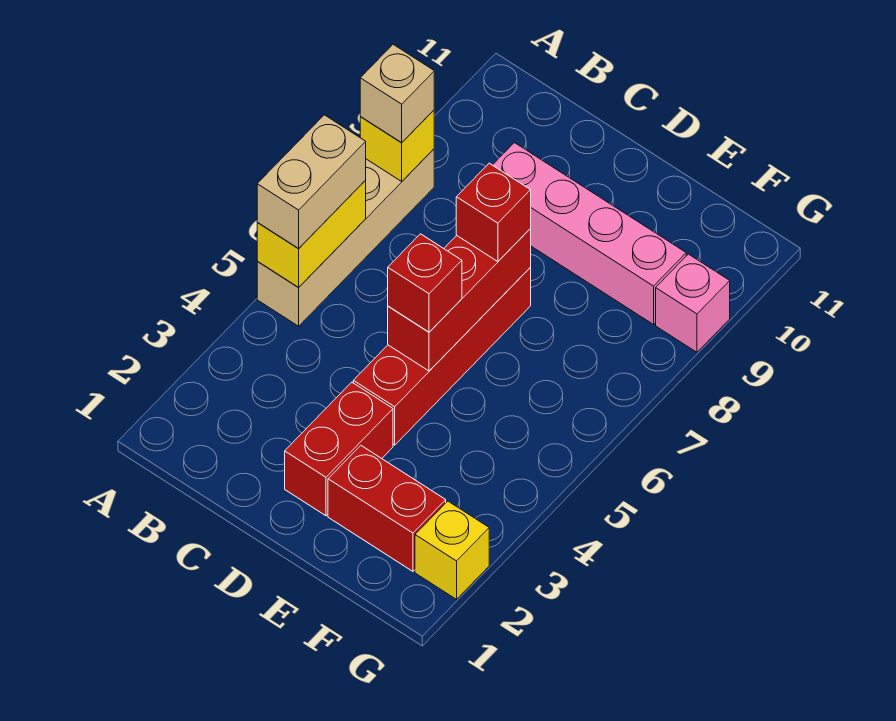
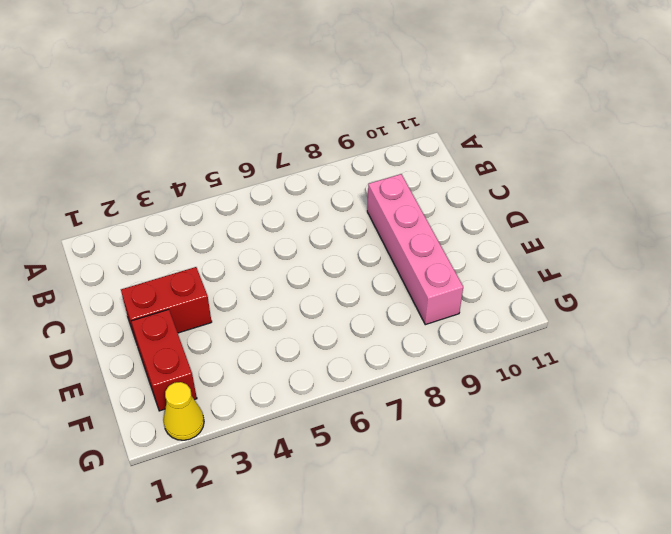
yellow cone G2 level 1 -> yellow brick G2 level 1
none -> tan brick A5:A8 level 1
none -> red brick D4:D7 level 1
none -> pink brick G9 level 1

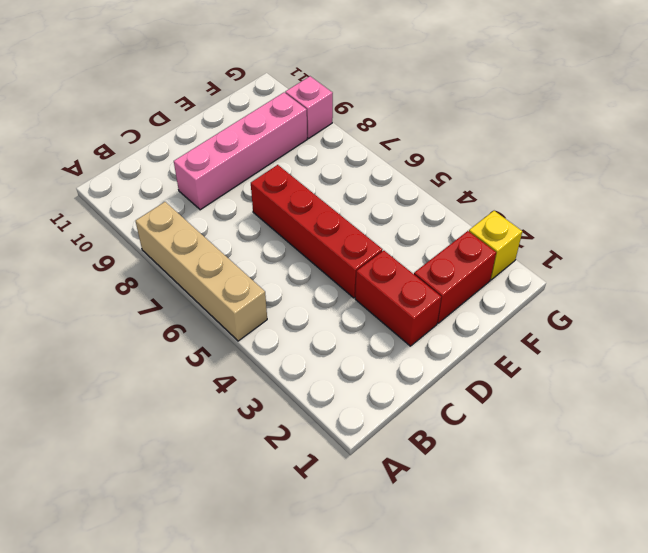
none -> yellow brick A5:A6 level 2
none -> yellow brick A8 level 2
none -> red brick D5:D7 level 2

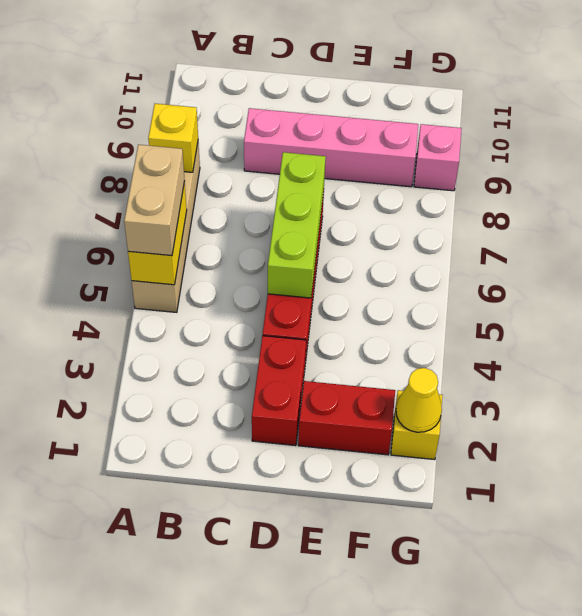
lime brick D5:D7 level 2 -> red brick D5:D7 level 2
yellow cone G2 level 2 -> none
none -> tan brick A8 level 3
none -> red brick D5 level 3
none -> red brick D7 level 3

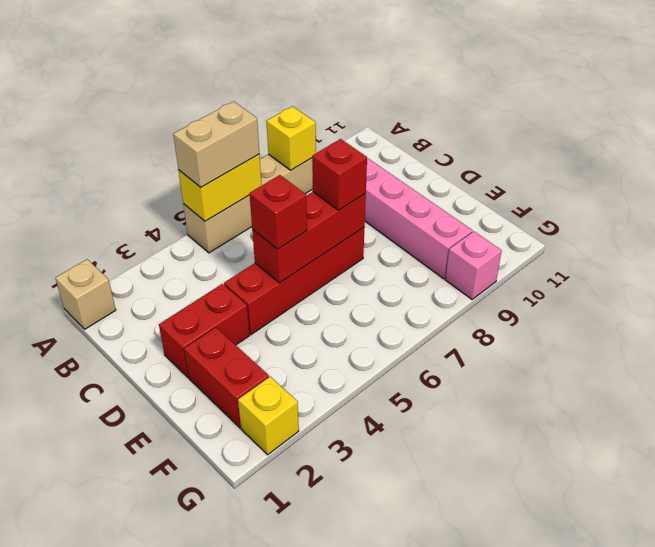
tan brick A1 level 1 -> tan brick A8 level 3

